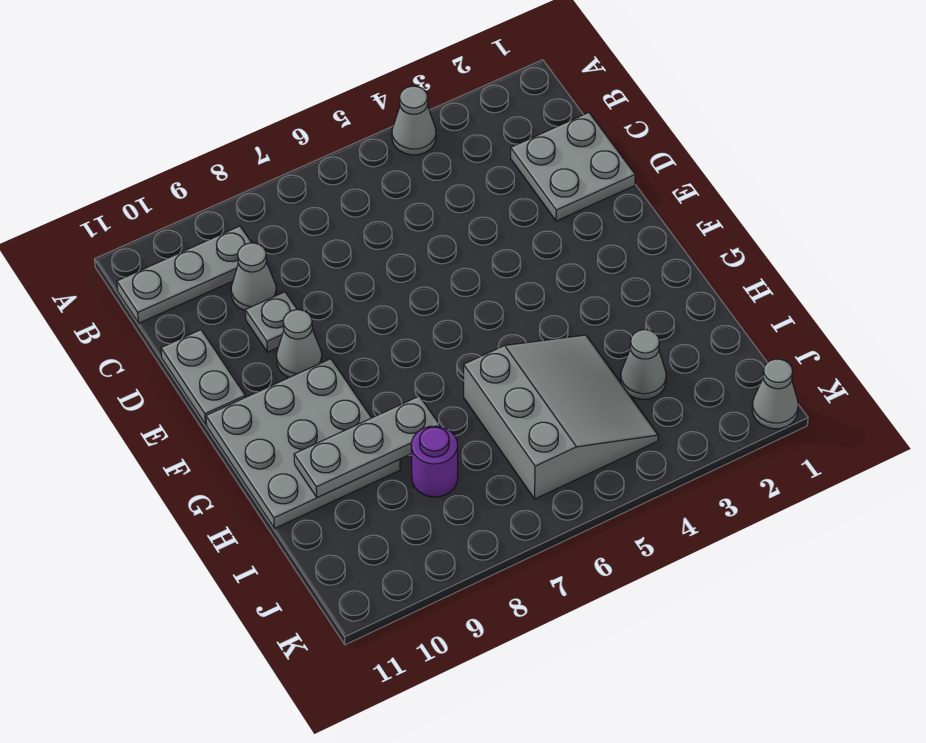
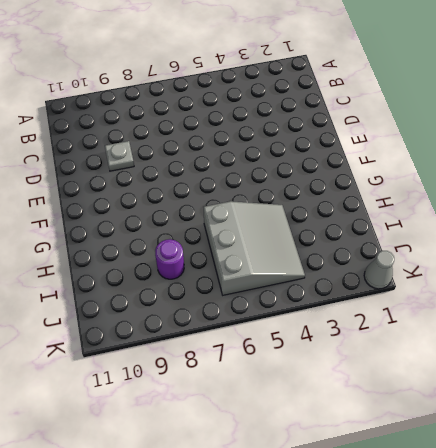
none -> grey cone A4 level 1
none -> grey plate B9:B11 level 1
none -> grey plate C1:D2 level 1

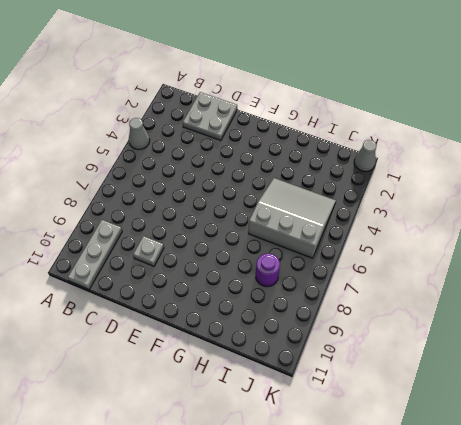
none -> grey cone C9 level 1
none -> grey plate D11:E11 level 1
none -> grey cone E9 level 1

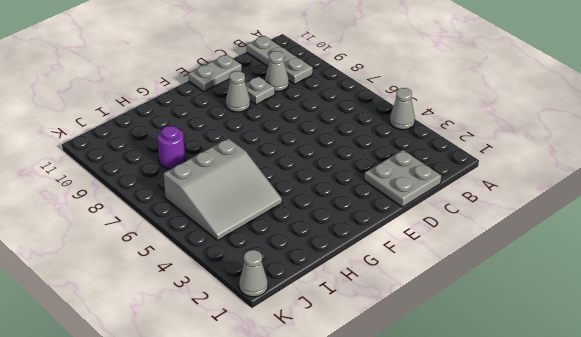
none -> grey plate F9:H11 level 1
none -> grey cone I3 level 1
none -> grey plate H8:H10 level 2

